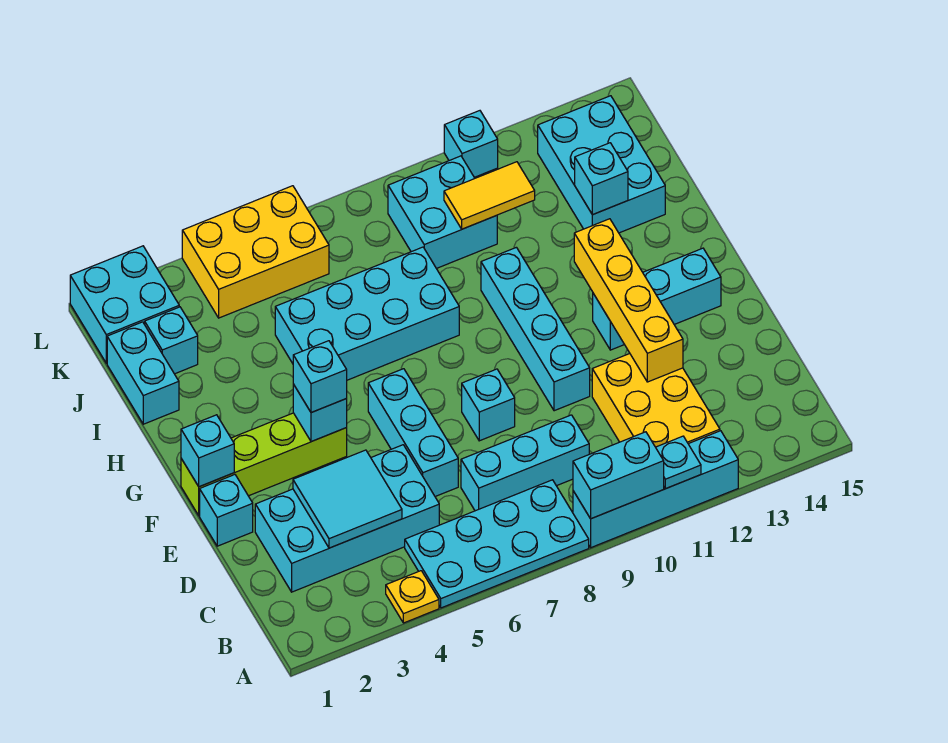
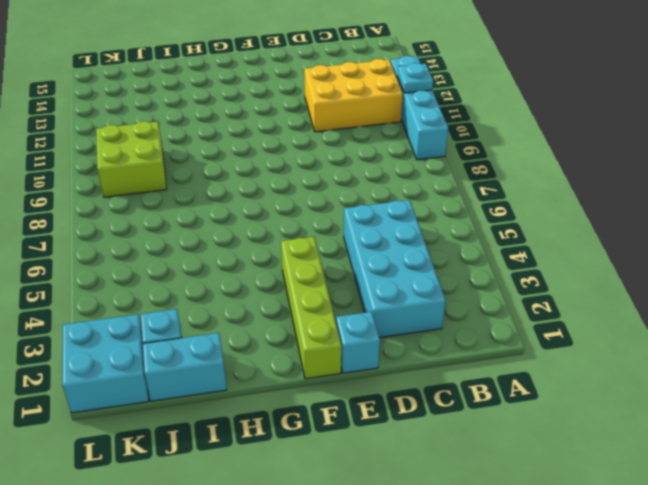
lime brick J9:K10 level 1 -> cyan brick J9:K10 level 1
none -> yellow plate A4 level 1
none -> cyan plate A5:B8 level 1
none -> cyan brick C7:C9 level 1

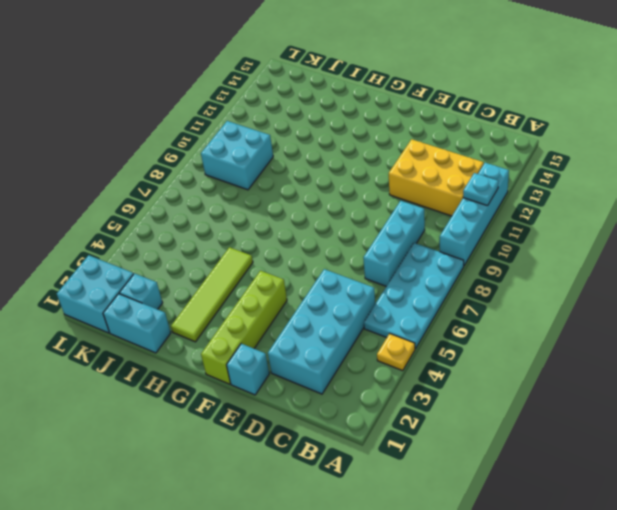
lime tile H2:H5 level 1 -> cyan brick H5:I8 level 1
none -> cyan brick D6:F6 level 1
none -> cyan brick E8 level 1
none -> cyan brick E10:H10 level 1

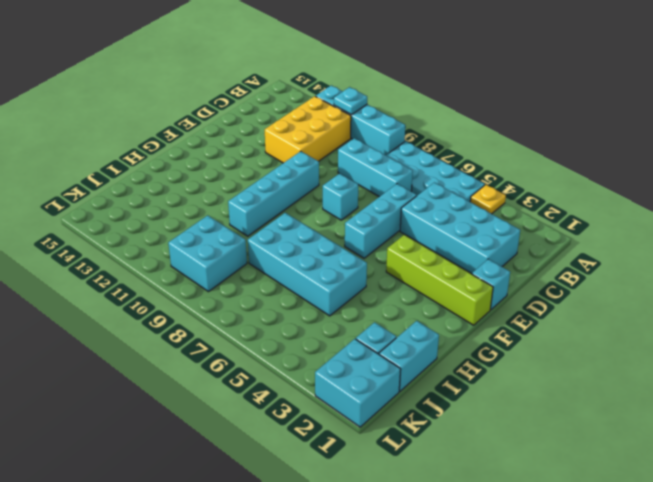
none -> cyan brick F12:F14 level 1
none -> cyan brick I13:K14 level 1
none -> yellow brick K4:L6 level 1

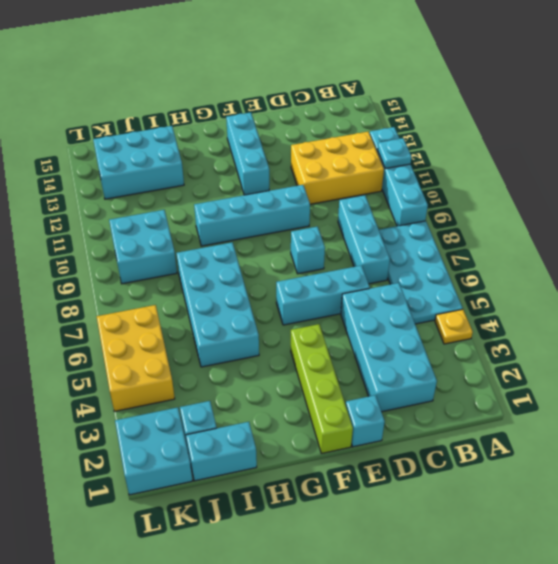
none -> cyan brick L11 level 1
none -> cyan brick A9:A10 level 2
none -> cyan tile C3:D4 level 2

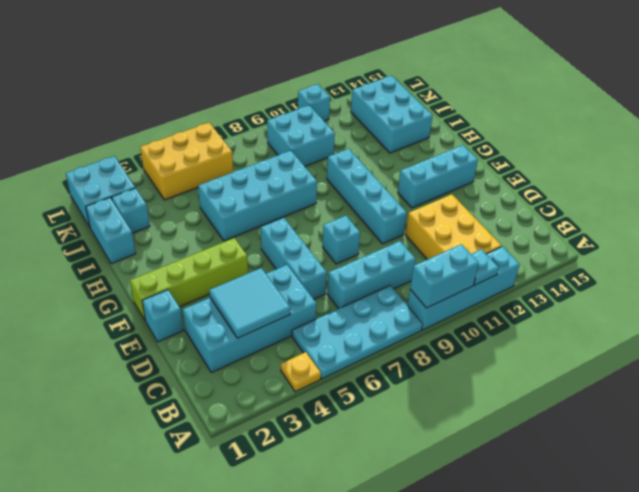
none -> yellow brick D12:G12 level 2
none -> cyan brick F1 level 2
none -> cyan brick F4 level 2

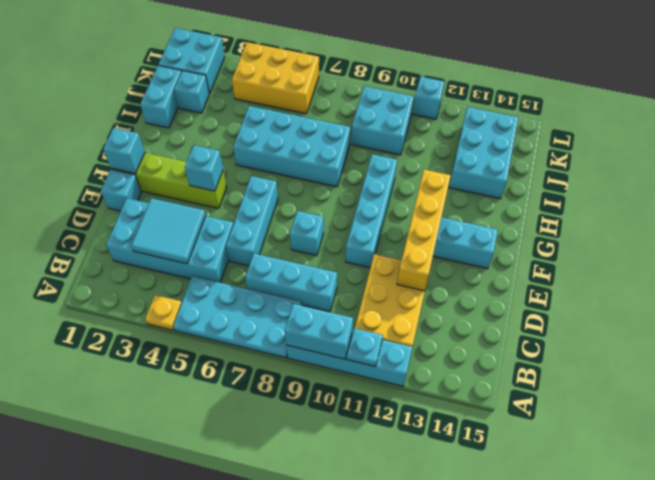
none -> cyan brick I13 level 2
none -> yellow tile J10:J11 level 2
none -> cyan brick F4 level 3

